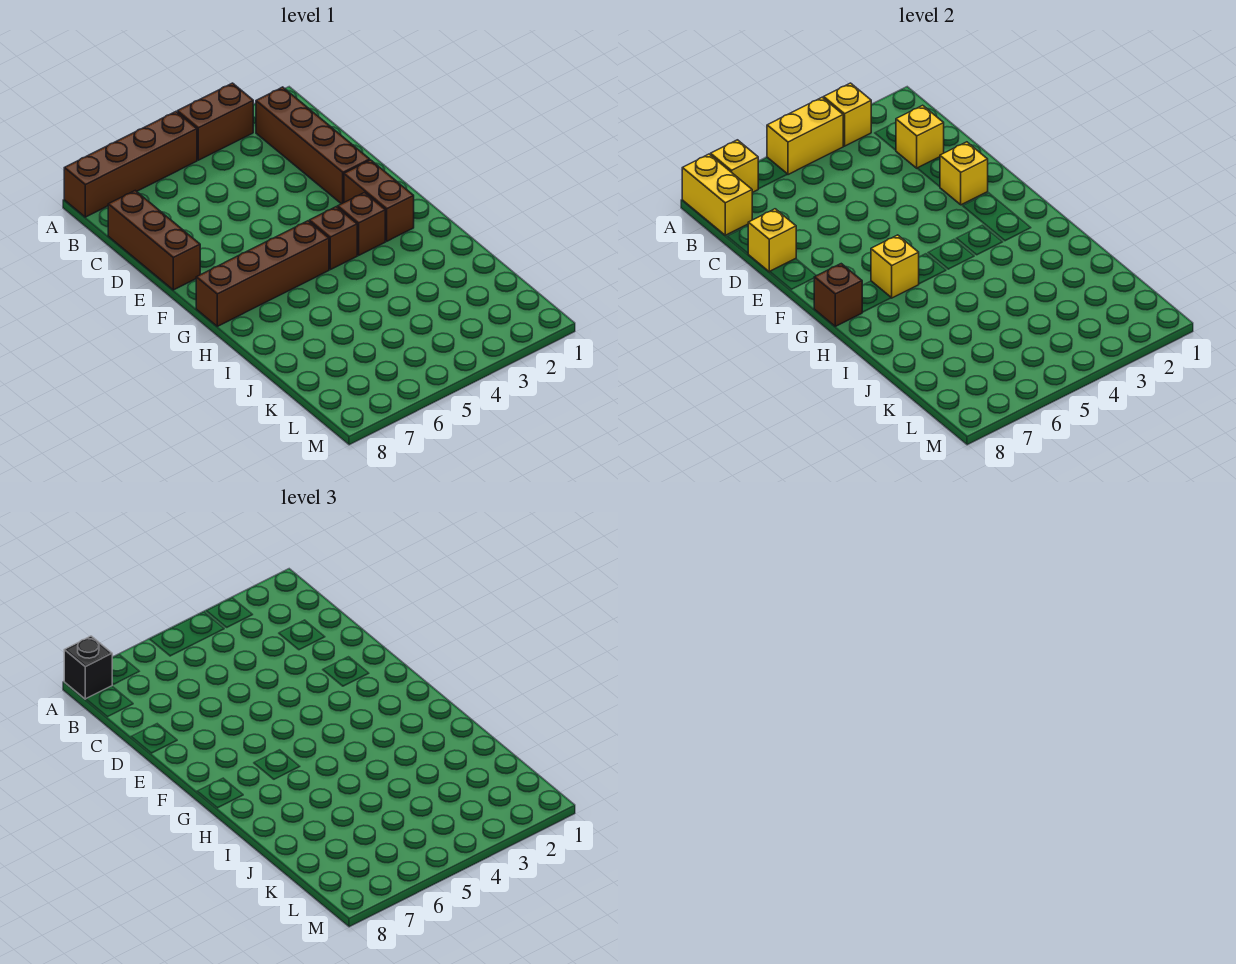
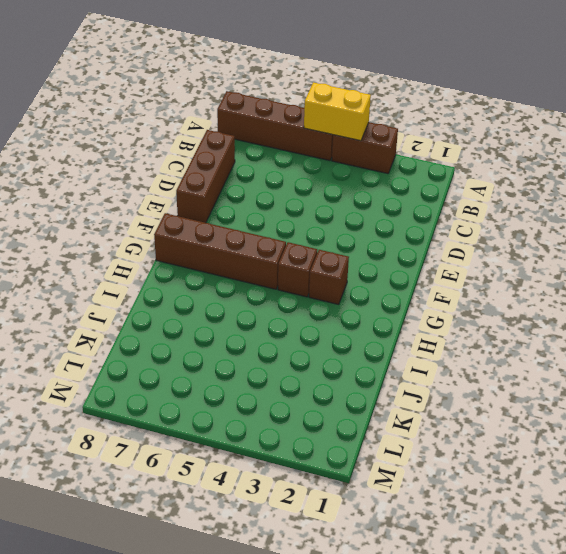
none -> brown brick B2:E2 level 1
none -> brown brick F2:G2 level 1
none -> yellow brick A3 level 2

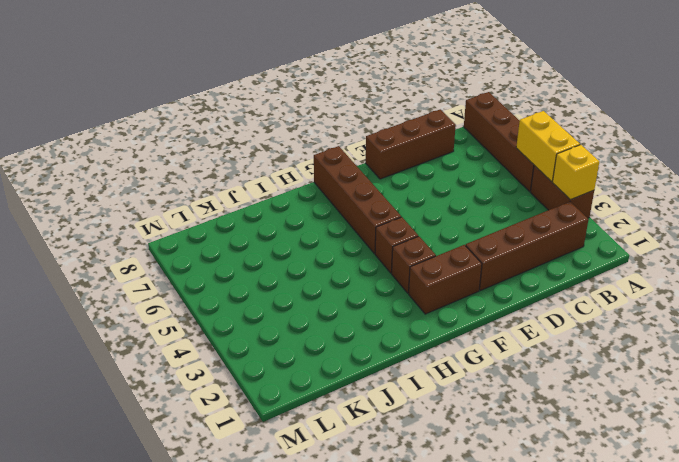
none -> yellow brick A7 level 2
none -> yellow brick A8:B8 level 2
none -> yellow brick C2 level 2

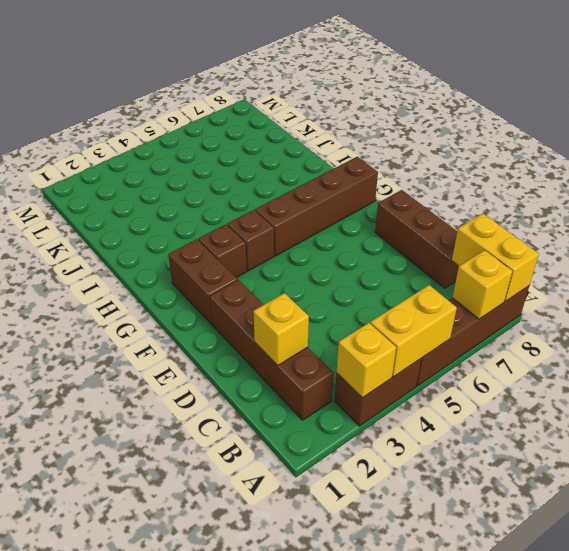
none -> yellow brick D8 level 2
none -> yellow brick E2 level 2
none -> yellow brick G6 level 2

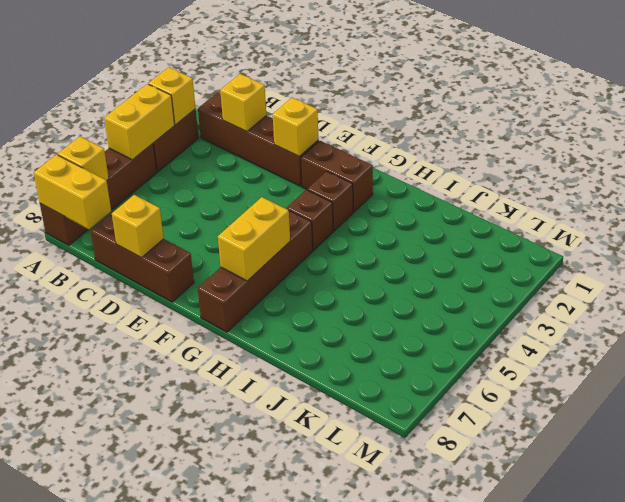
yellow brick G6:G7 level 2 -> yellow brick G6 level 2
none -> brown brick G8 level 2
none -> black brick A8 level 3

